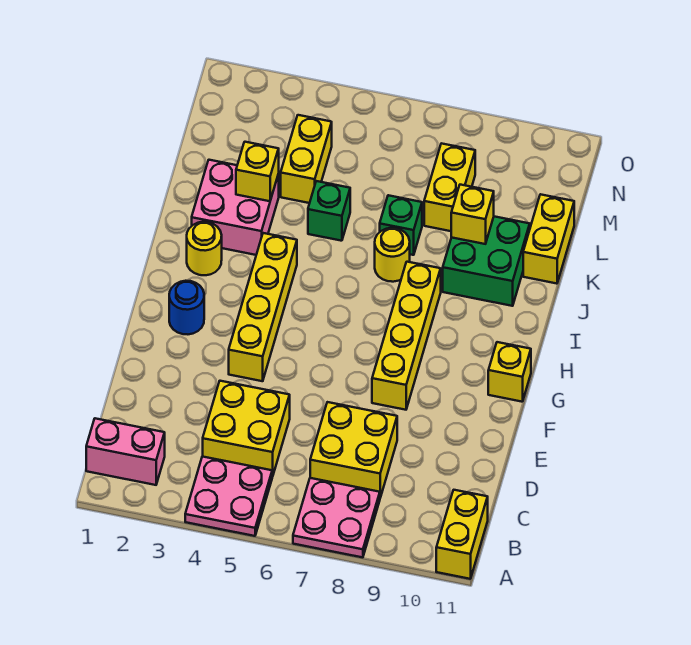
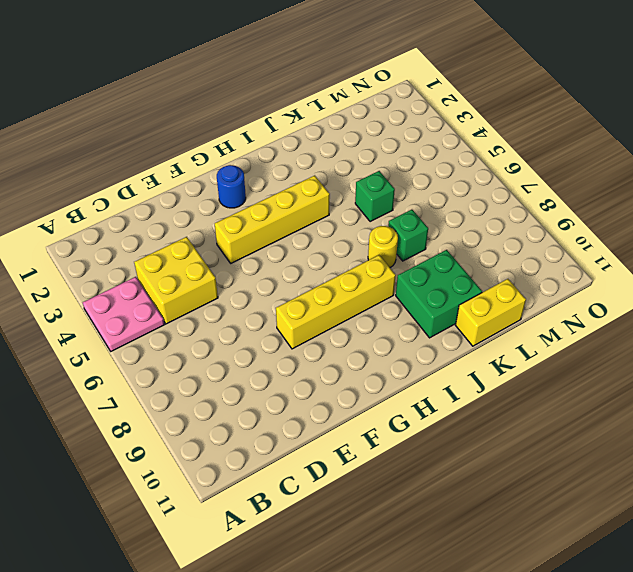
none -> pink plate A7:B8 level 1
none -> yellow brick A11:B11 level 1
none -> pink brick B1:B2 level 1

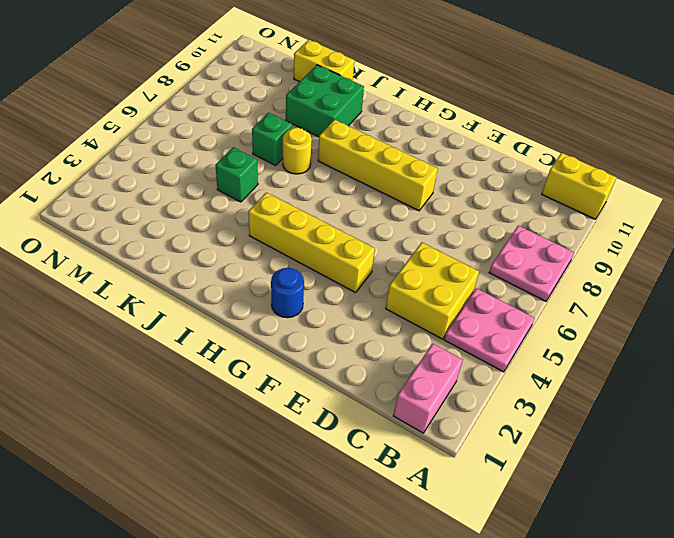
none -> yellow brick C7:D8 level 1
none -> yellow brick G11 level 1
none -> yellow round brick I2 level 1

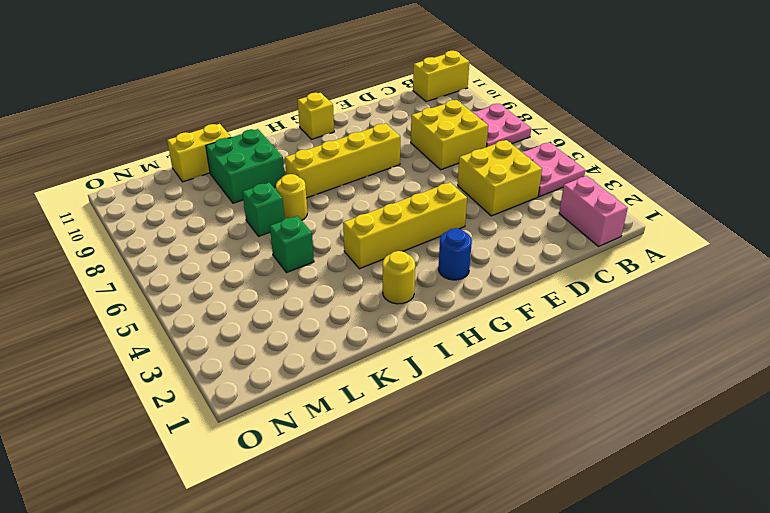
none -> pink brick J2:K3 level 1
none -> yellow brick L4:M4 level 1
none -> yellow brick L8:M8 level 1

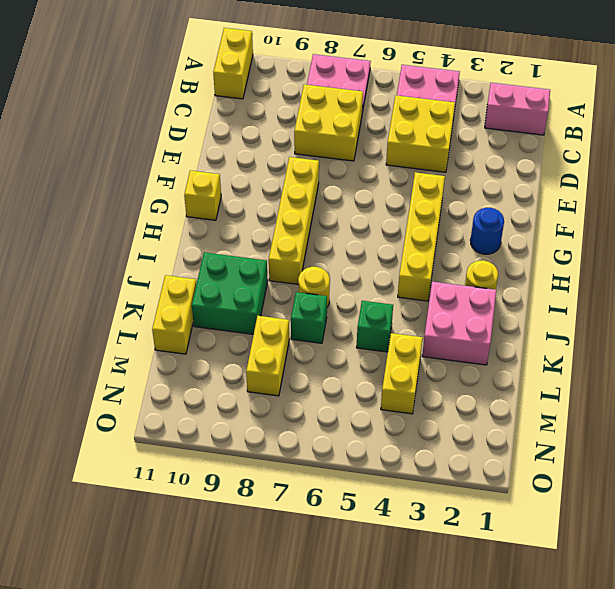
none -> yellow brick K3 level 2
none -> yellow brick K9 level 2

